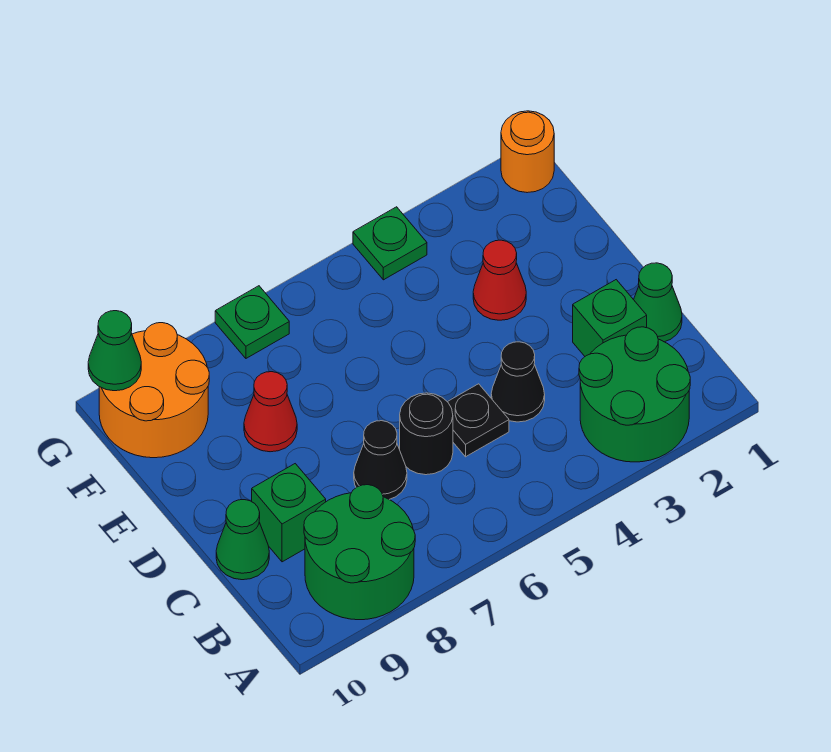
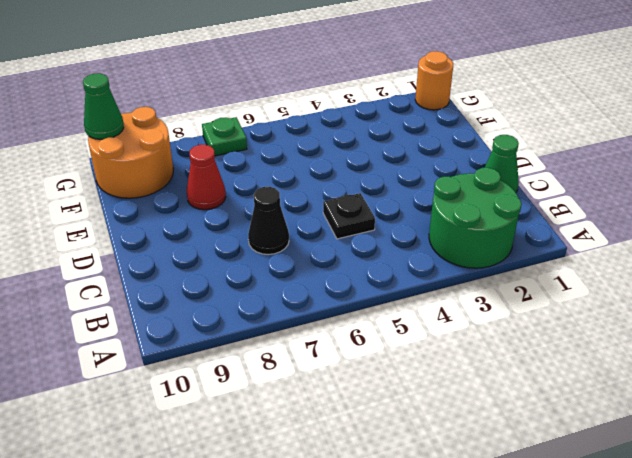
none -> green round brick A8:B9 level 1
none -> green brick C2 level 1
none -> black cone C4 level 1

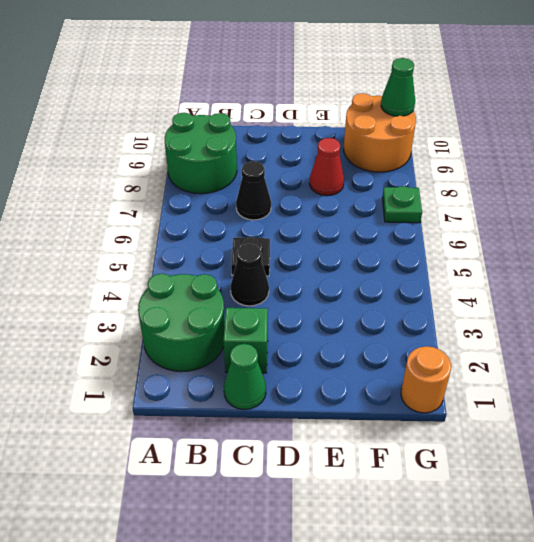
none -> black round brick C6 level 1
none -> green brick C9 level 1
none -> green cone C10 level 1

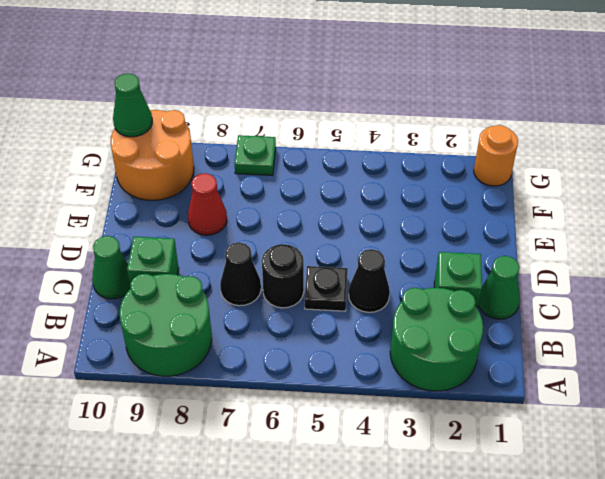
none -> red cone E3 level 1
none -> green plate G4 level 1

